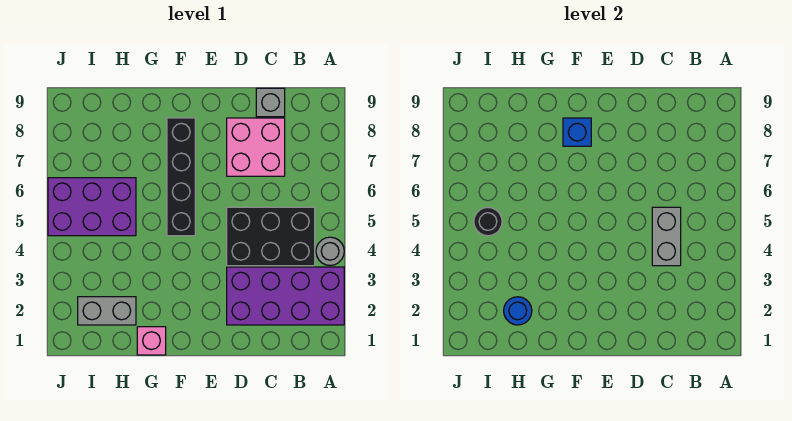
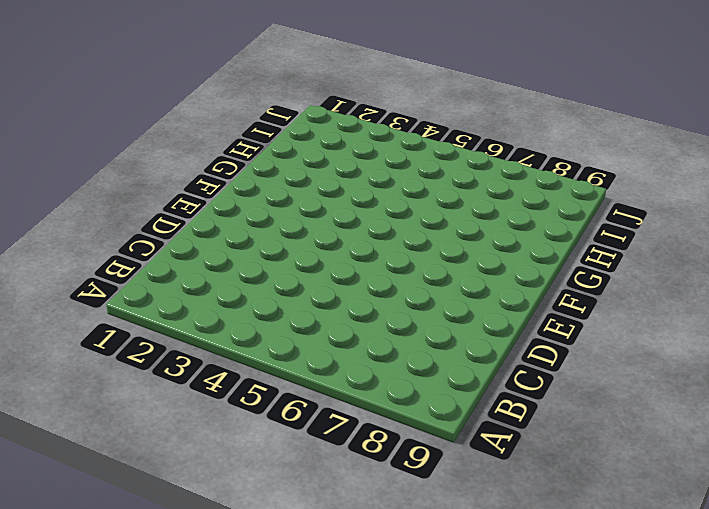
none -> purple brick A2:D3 level 1
none -> grey round brick A4 level 1
none -> black brick B4:D5 level 1

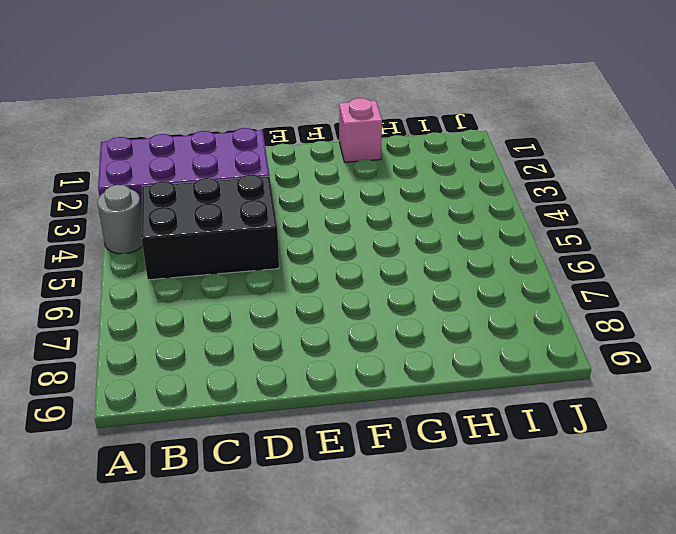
none -> pink brick C7:D8 level 1
none -> grey brick C9 level 1
none -> black brick F5:F8 level 1

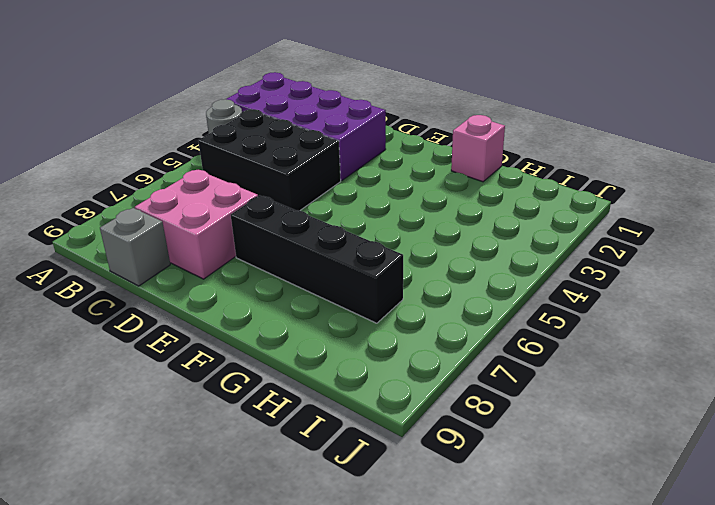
black brick E7:H7 level 1 -> black brick F5:F8 level 1
none -> grey brick H2:I2 level 1
none -> purple brick H5:J6 level 1
none -> grey brick C4:C5 level 2

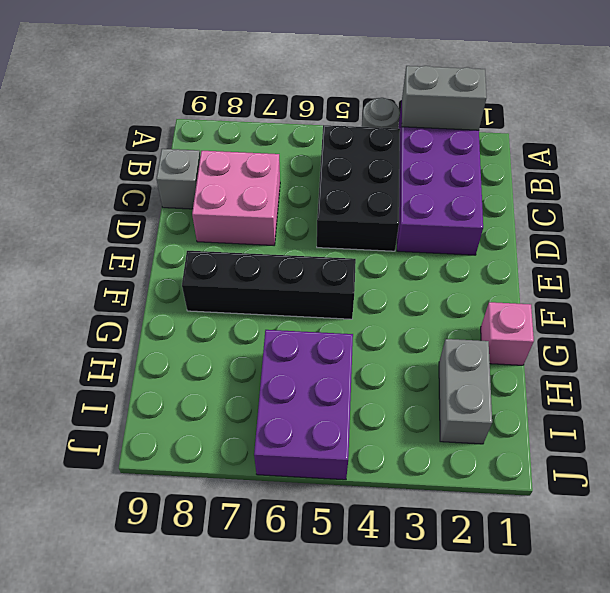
grey brick A2:A3 level 2 -> grey brick C4:C5 level 2
none -> blue brick F8 level 2
none -> blue round brick H2 level 2
none -> black round brick I5 level 2

